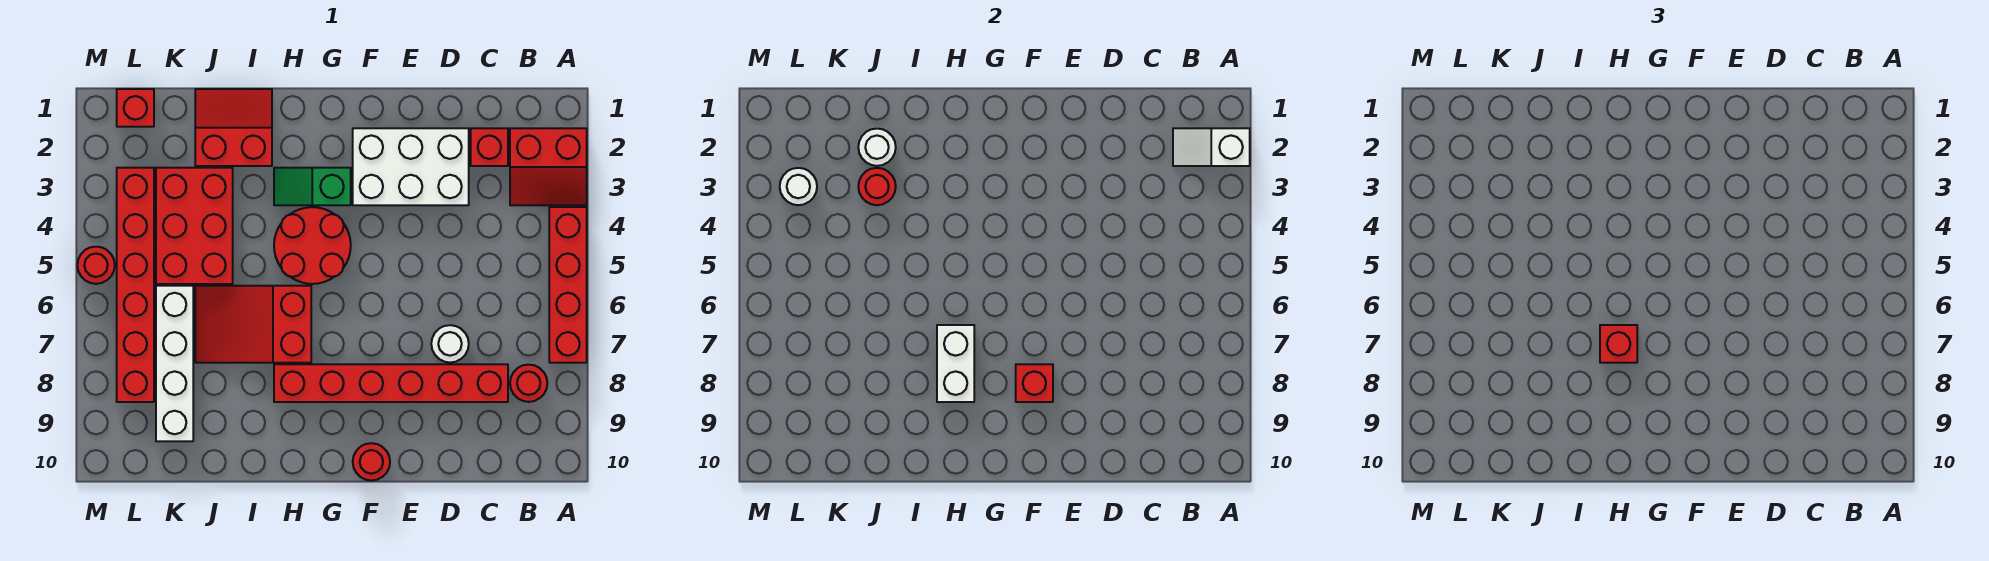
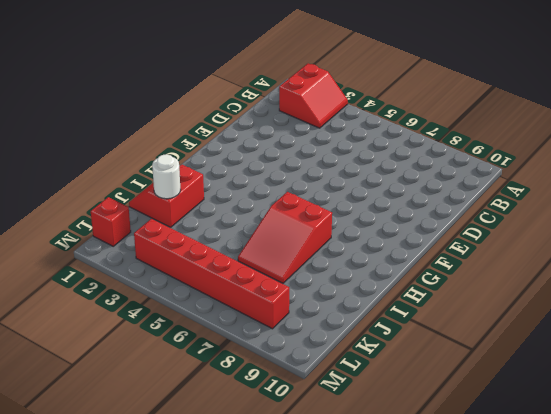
none -> red brick A4:A7 level 1
none -> red round brick B8 level 1
none -> red brick C2 level 1

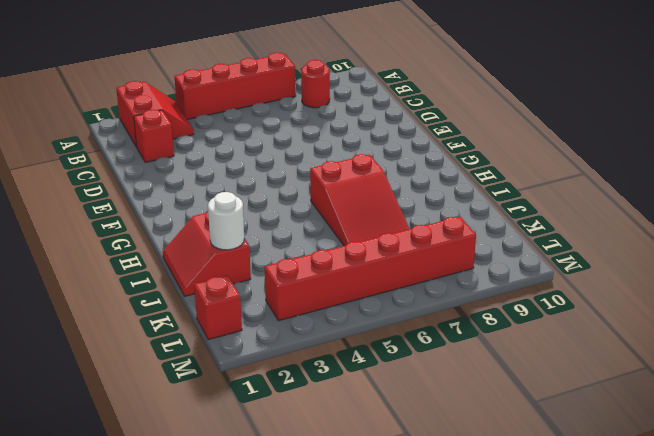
none -> red brick C8:H8 level 1
none -> white brick D2:F3 level 1
none -> white round brick D7 level 1

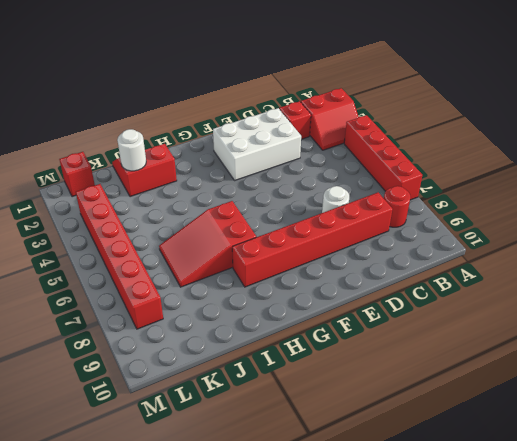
none -> red round brick F10 level 1
none -> green slope G3:H3 level 1 top G
none -> red round brick G4:H5 level 1

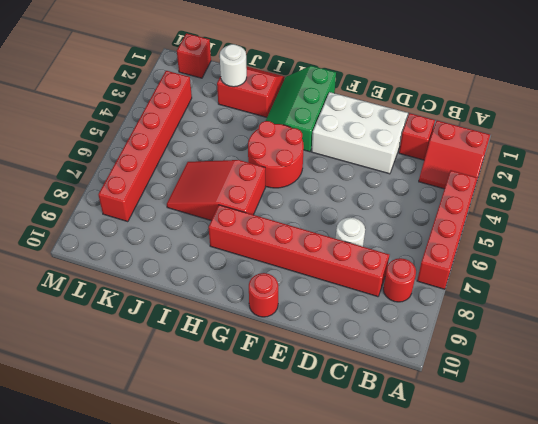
green slope G1:H3 level 1 top G -> green slope G3:H3 level 1 top G
none -> red brick J3:K5 level 1
none -> white brick K6:K9 level 1
none -> red round brick M5 level 1

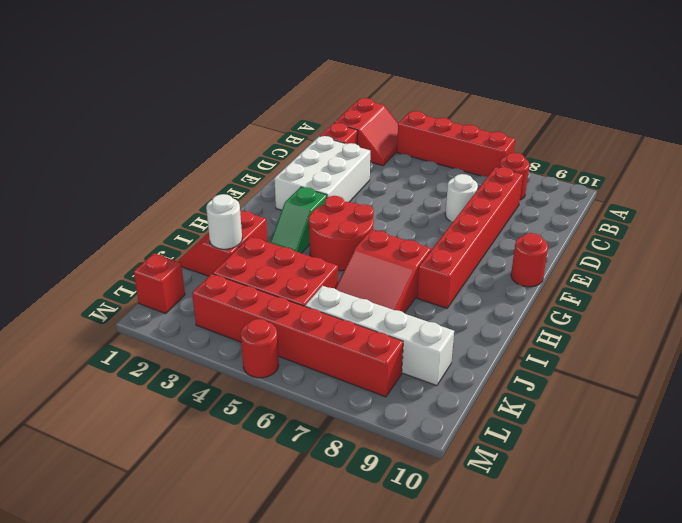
none -> white slope A2:B2 level 2 top A
none -> red brick F8 level 2
none -> white brick H7:H8 level 2

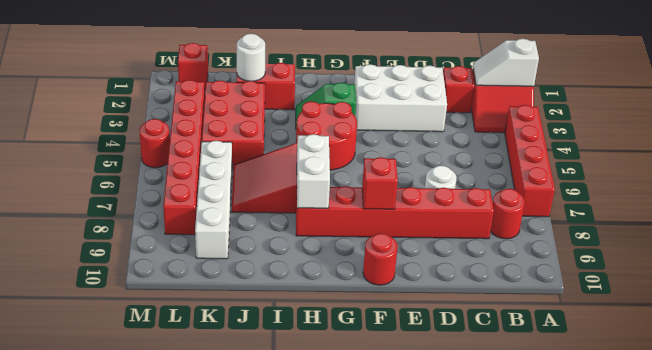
none -> red round brick J3 level 2
none -> white round brick L3 level 2
none -> red brick H7 level 3

